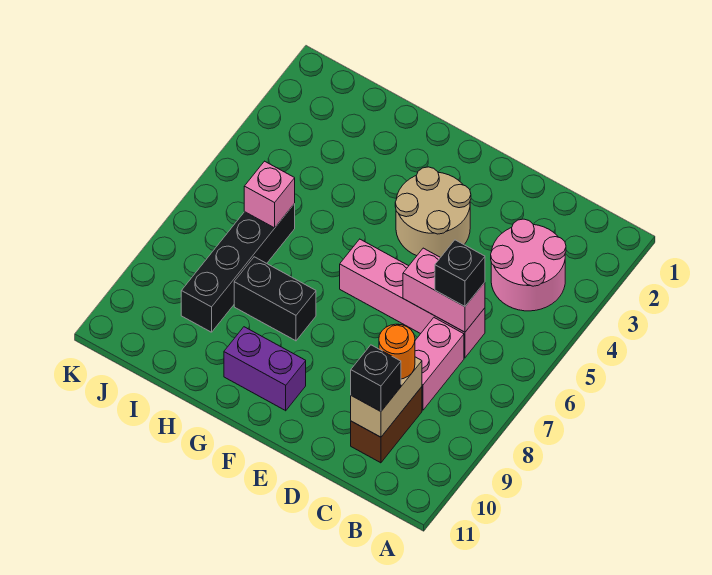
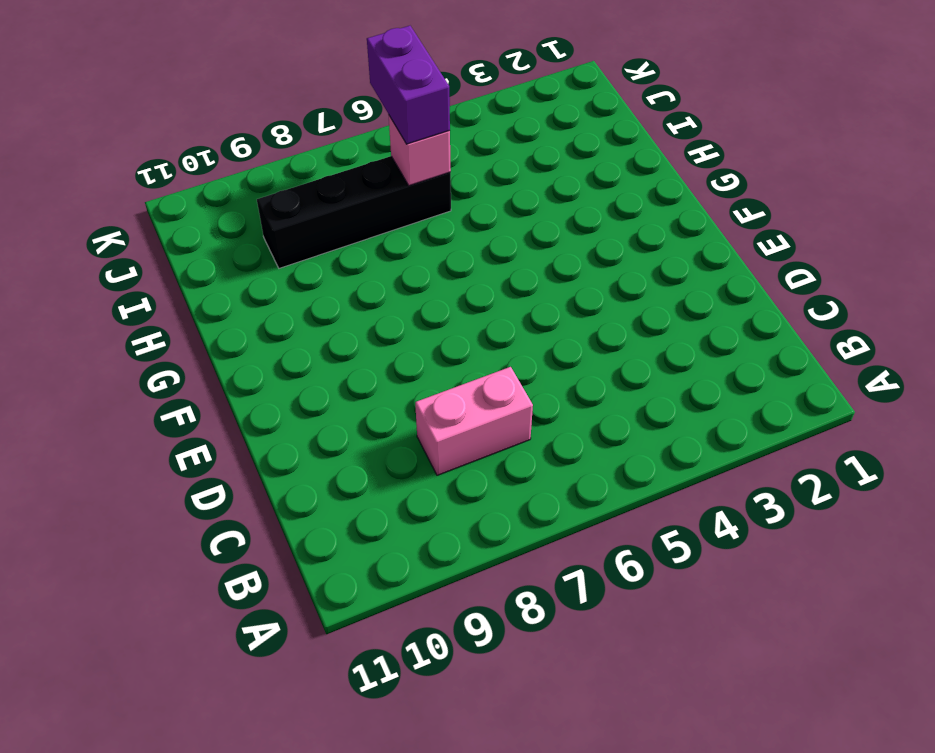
purple brick I6:J6 level 3 -> purple brick F10:G10 level 1
none -> pink round brick B3:C4 level 1
none -> pink brick C6:F6 level 1
none -> brown brick C9:C10 level 1

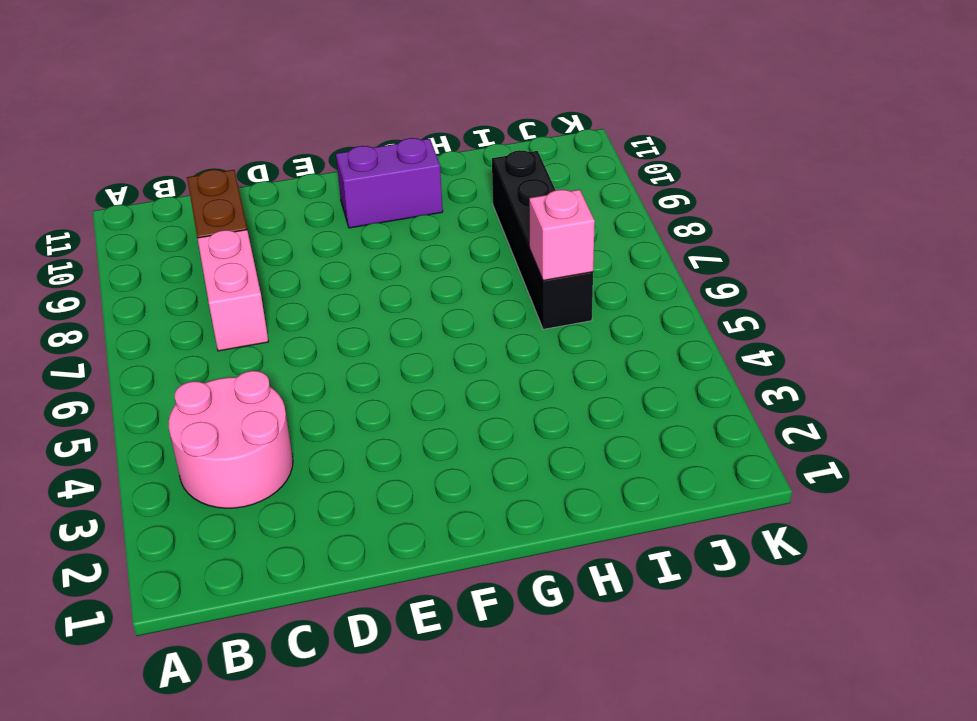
none -> pink brick C6:F6 level 1
none -> tan round brick E3:F4 level 1
none -> black brick G8:H8 level 1

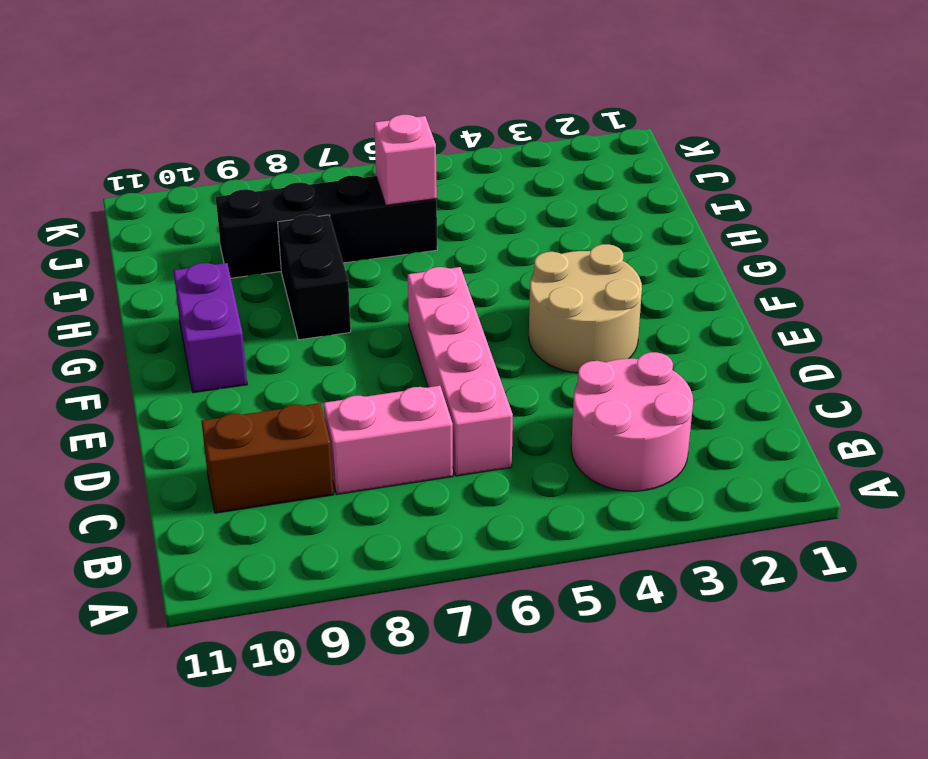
none -> pink brick C6:D6 level 2
none -> tan brick C9:C10 level 2
none -> black brick C6 level 3

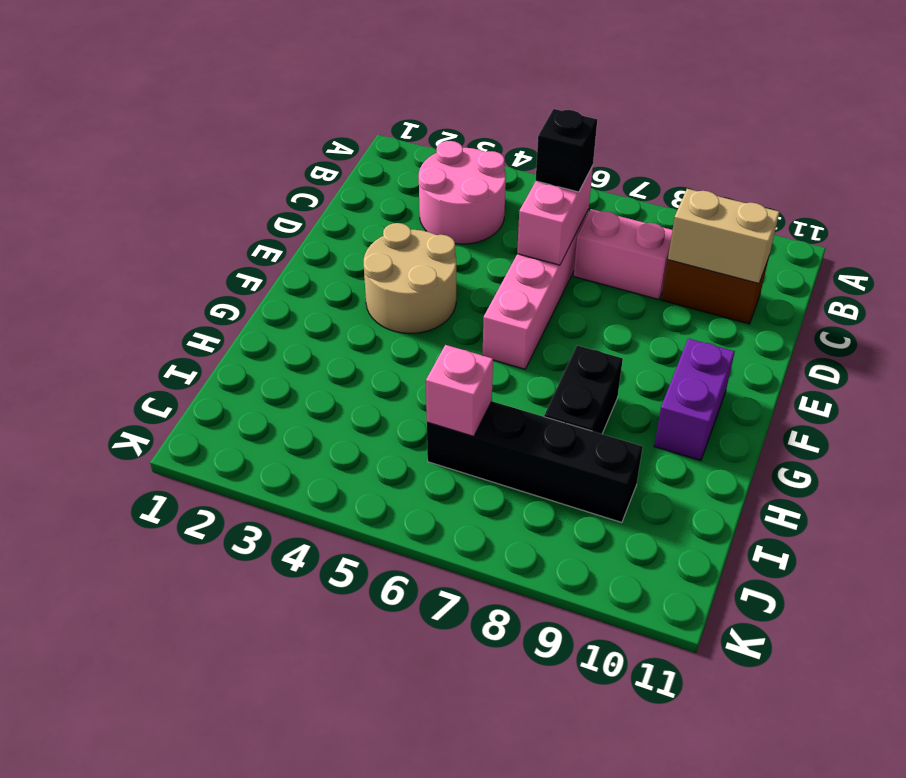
none -> orange round brick C9 level 3
none -> black brick C10 level 3

